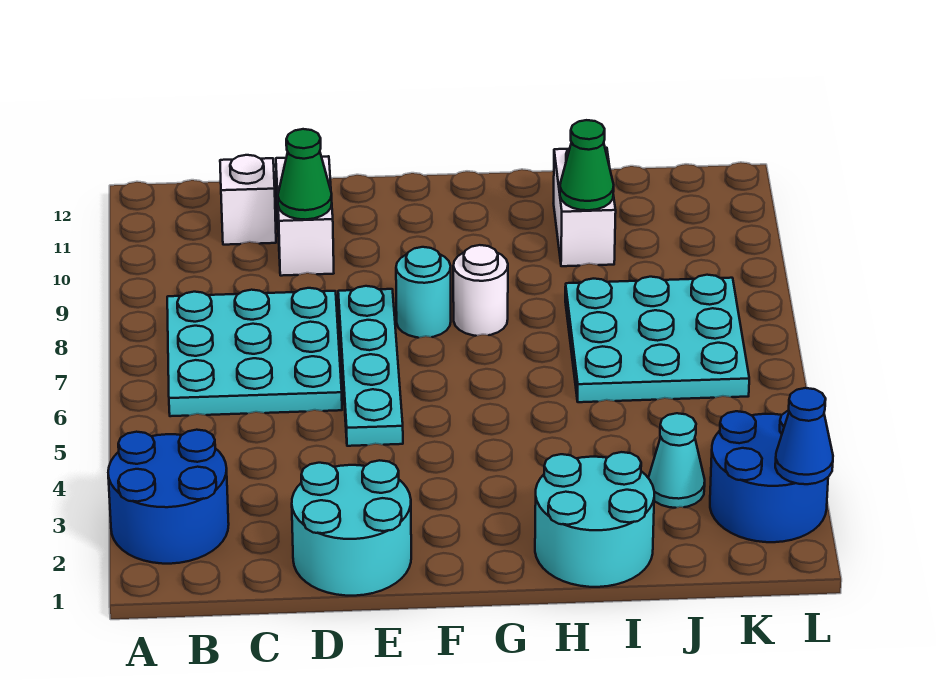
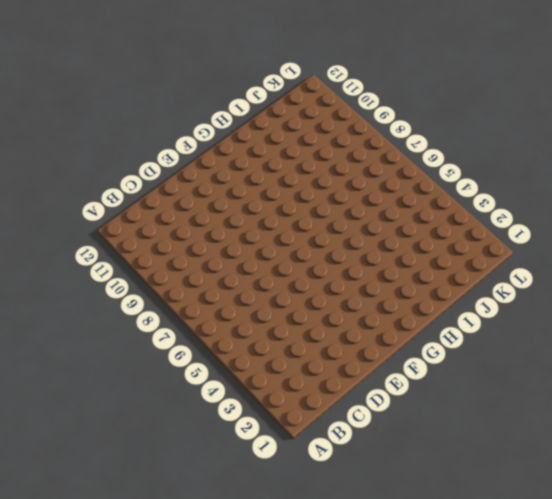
none -> blue round brick A2:B3 level 1
none -> cyan plate B6:D8 level 1
none -> white brick C11 level 1

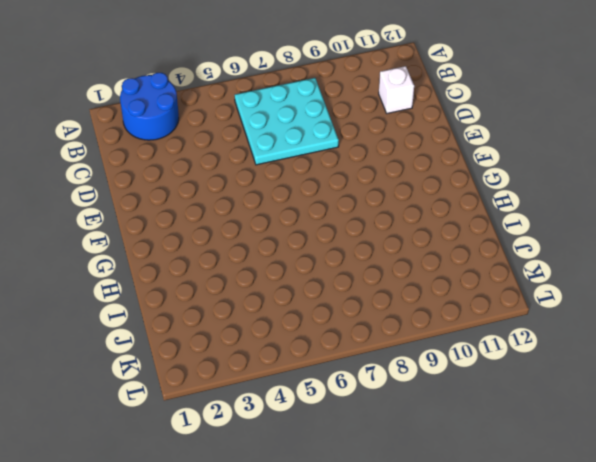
none -> cyan round brick D1:E2 level 1
none -> white brick D10:D11 level 1
none -> cyan plate E5:E8 level 1

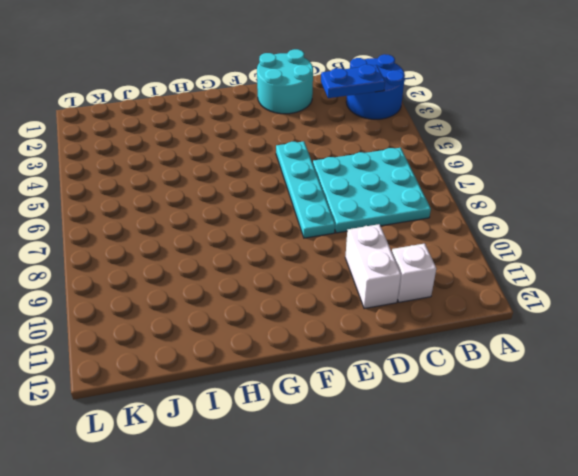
blue plate B3:C3 level 2 -> none
none -> cyan round brick F8 level 1
none -> white round brick G8 level 1
none -> cyan round brick H1:I2 level 1

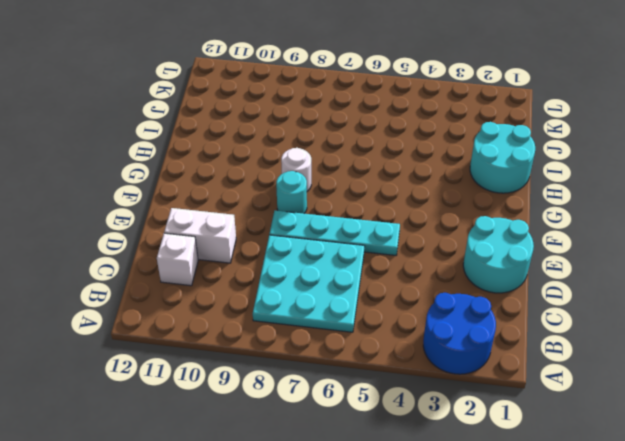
none -> cyan plate I6:K8 level 1
none -> white brick I10:I11 level 1
none -> cyan cone J3 level 1

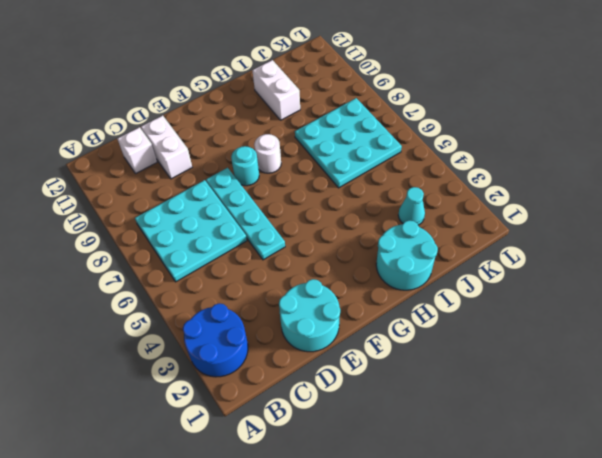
none -> blue round brick K2:L3 level 1
none -> green cone D10 level 2
none -> green cone I10 level 2

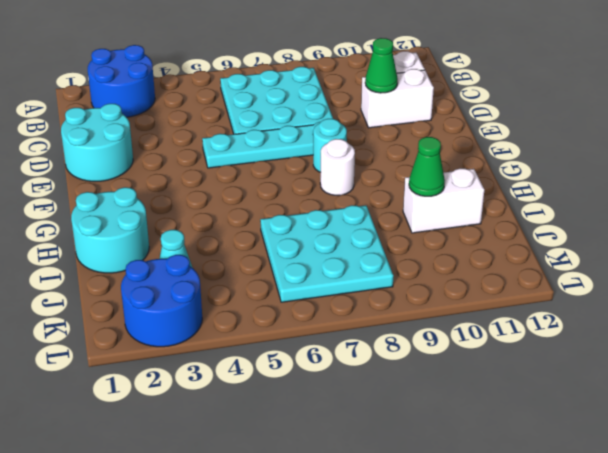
none -> blue cone L2 level 2

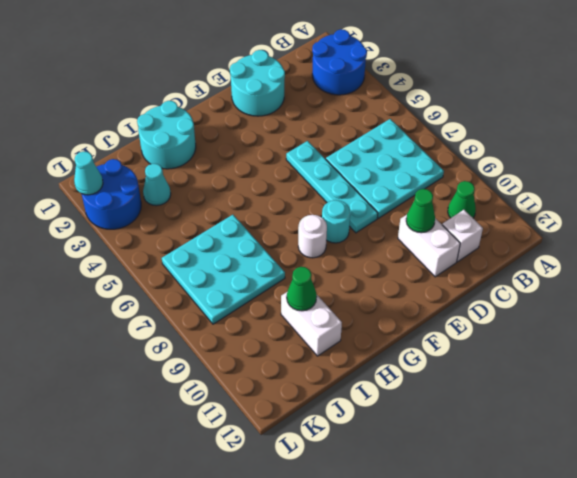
green cone B10 level 1 -> none
cyan cone L2 level 2 -> blue cone L2 level 2

